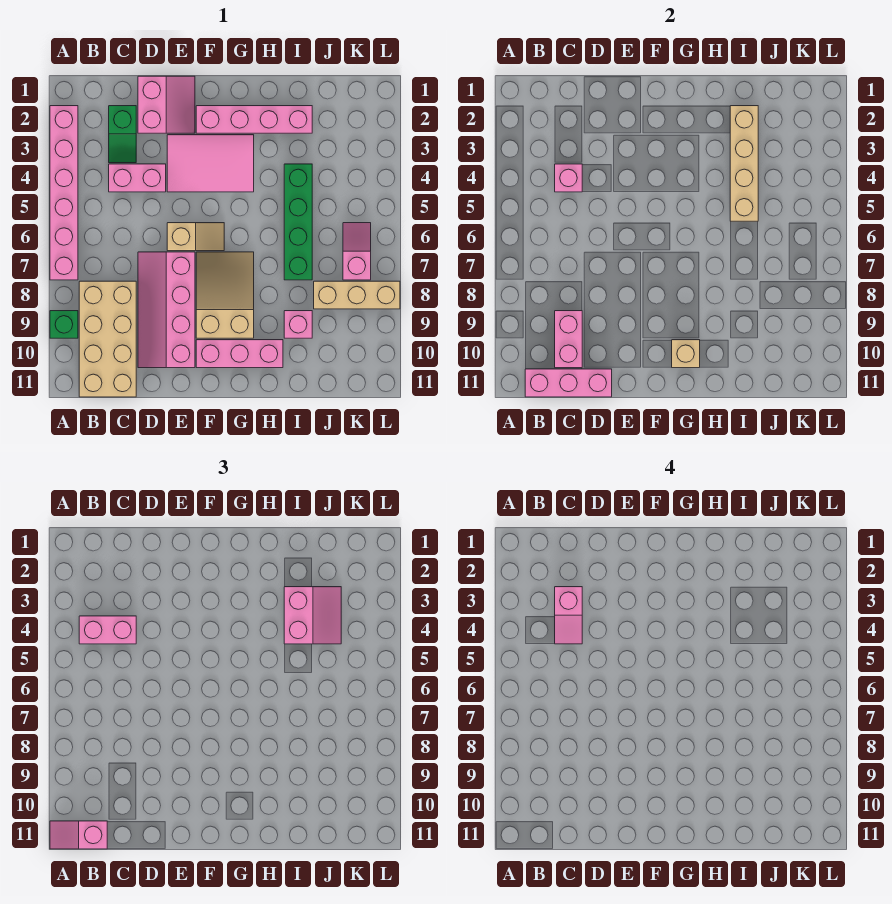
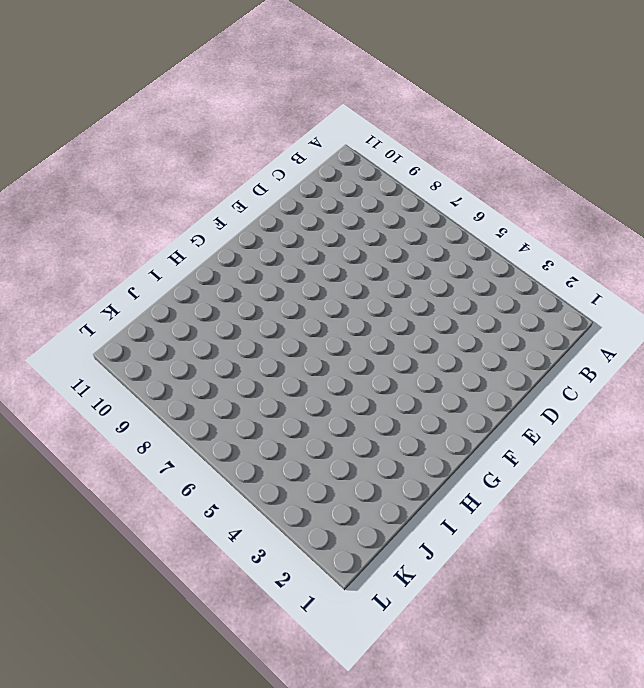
none -> pink brick A2:A7 level 1
none -> green brick A9 level 1
none -> tan brick B8:C11 level 1

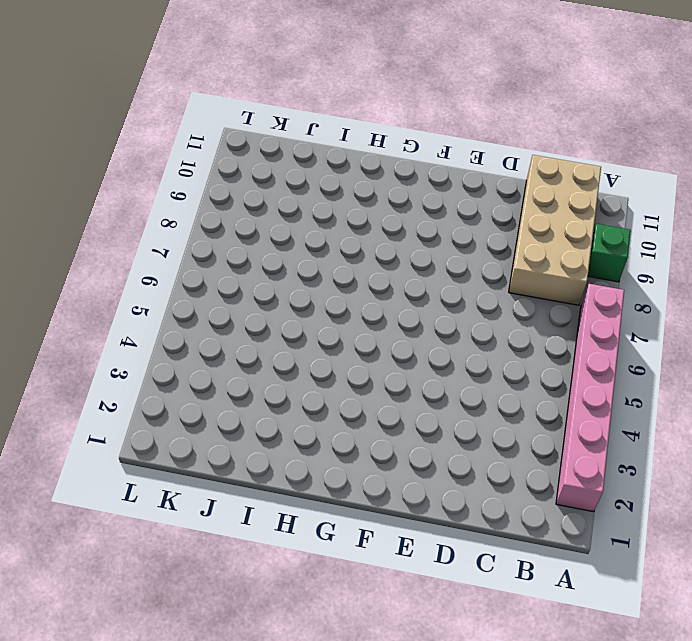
none -> green slope C2:C3 level 1 top 2
none -> pink brick C4:D4 level 1
none -> pink slope D1:E2 level 1 top D

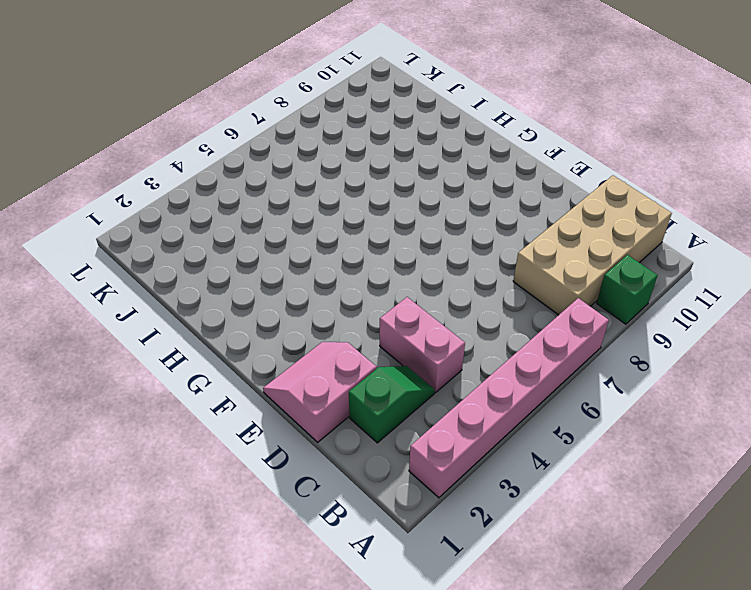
none -> pink slope D7:E10 level 1 top E
none -> pink tile E3:G4 level 1
none -> tan slope E6:F6 level 1 top E

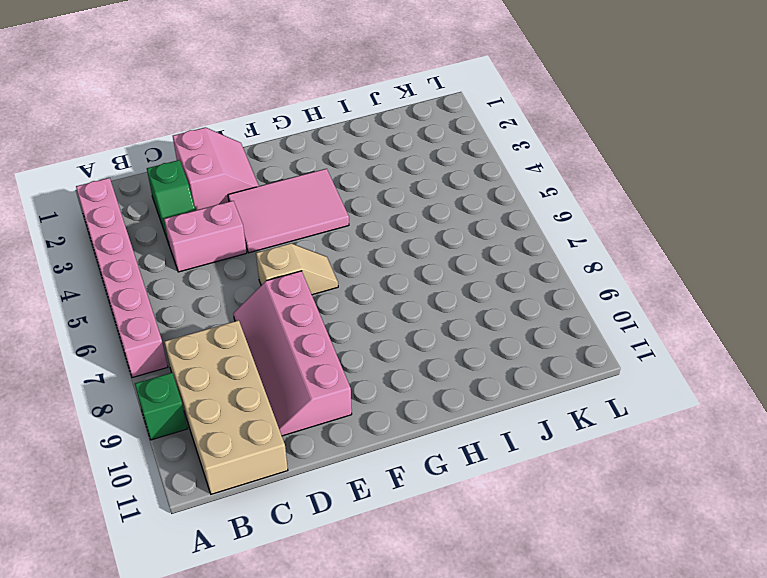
none -> pink brick F2:I2 level 1
none -> tan slope F7:G9 level 1 top 9
none -> pink brick F10:H10 level 1

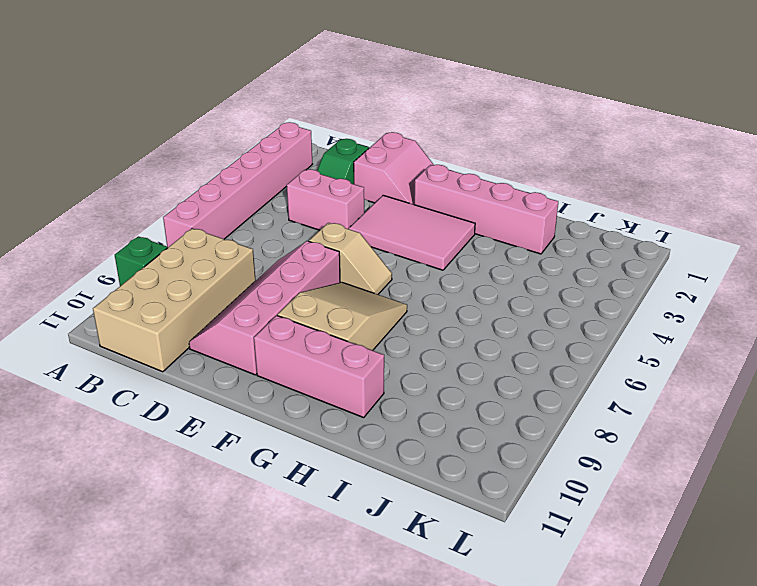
none -> green brick I4:I7 level 1
none -> pink brick I9 level 1
none -> tan brick J8:L8 level 1

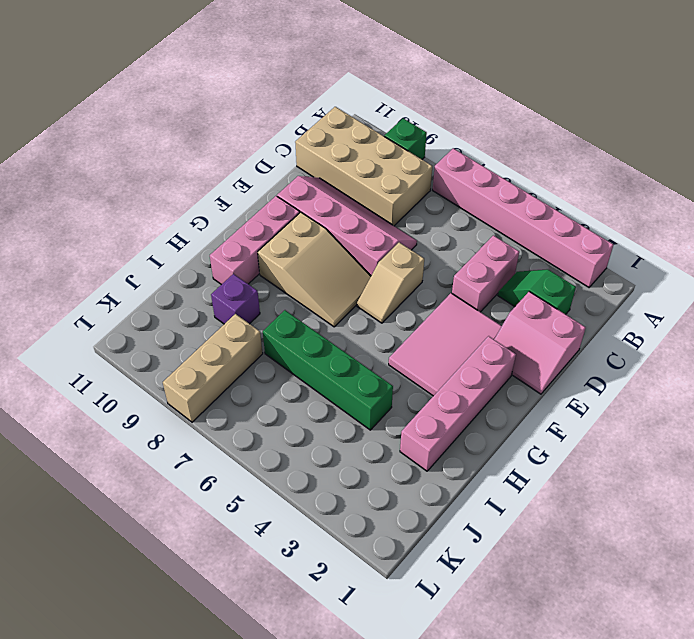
purple brick I9 level 1 -> pink brick I9 level 1
none -> pink slope K6:K7 level 1 top 7
none -> pink brick B11:D11 level 2
none -> pink brick C4 level 2

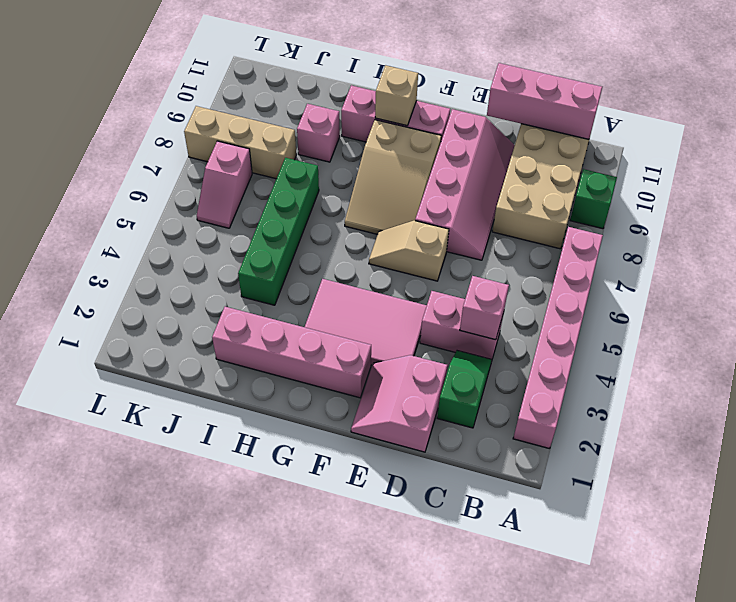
none -> pink brick C9:C10 level 2
none -> tan brick I2:I5 level 2
none -> pink slope A11:B11 level 3 top B

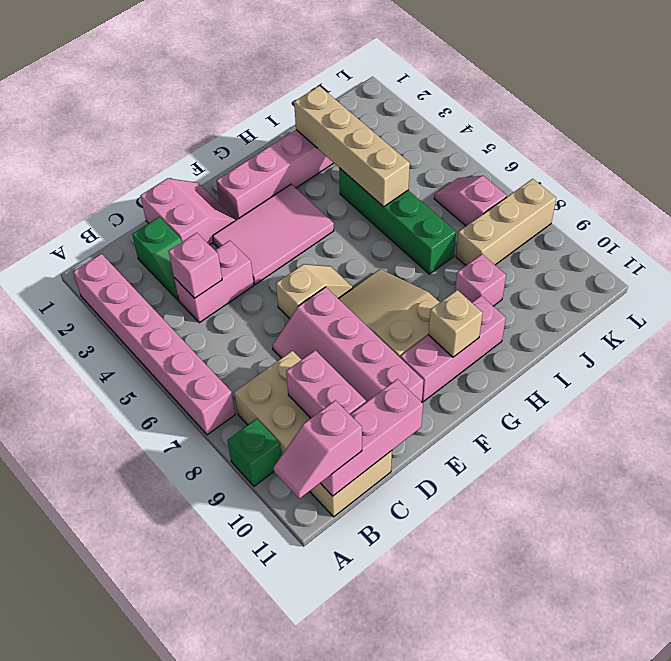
none -> pink brick B4:C4 level 3
none -> pink slope I3:J4 level 3 top I
none -> pink slope C3:C4 level 4 top 3

